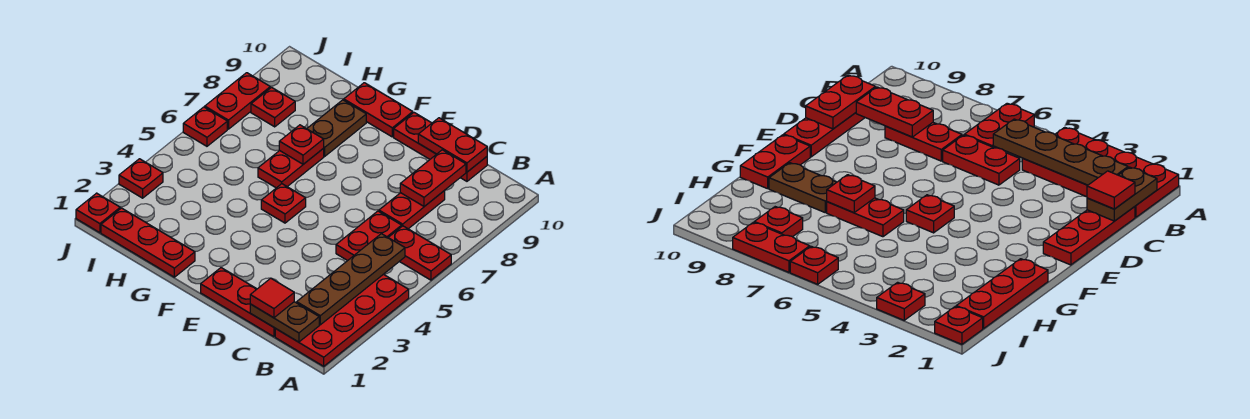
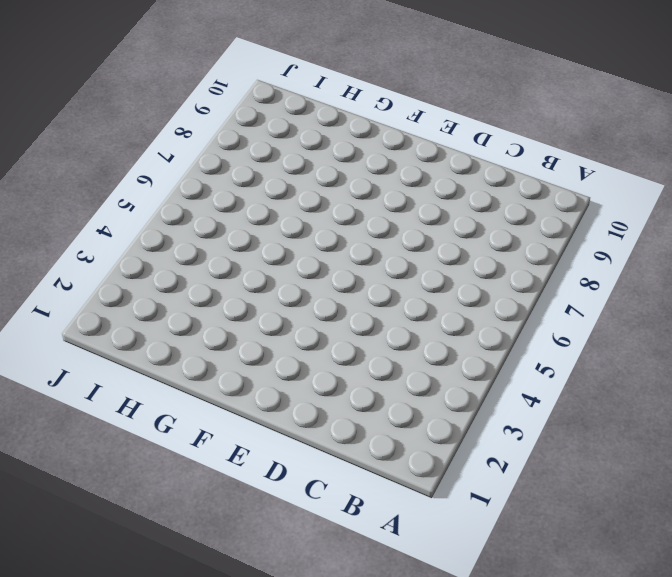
none -> red plate A1:B4 level 1
none -> red plate A6:B6 level 1
none -> red plate C1:E1 level 1

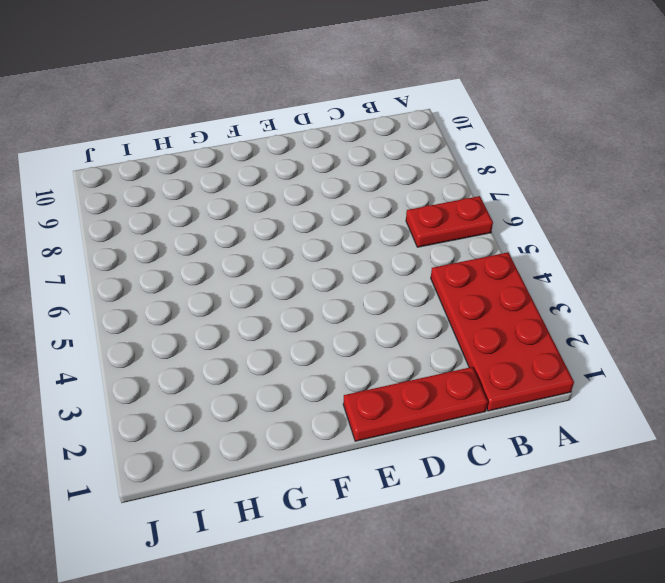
none -> red plate C5:C6 level 1
none -> red plate C7:C8 level 1
none -> red plate C10:E10 level 1

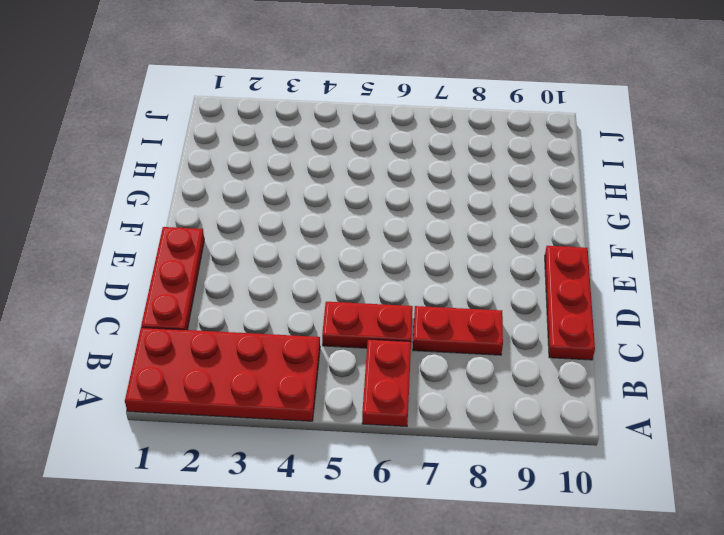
none -> red plate F5 level 1
none -> red plate F10:G10 level 1
none -> red plate G1:I1 level 1

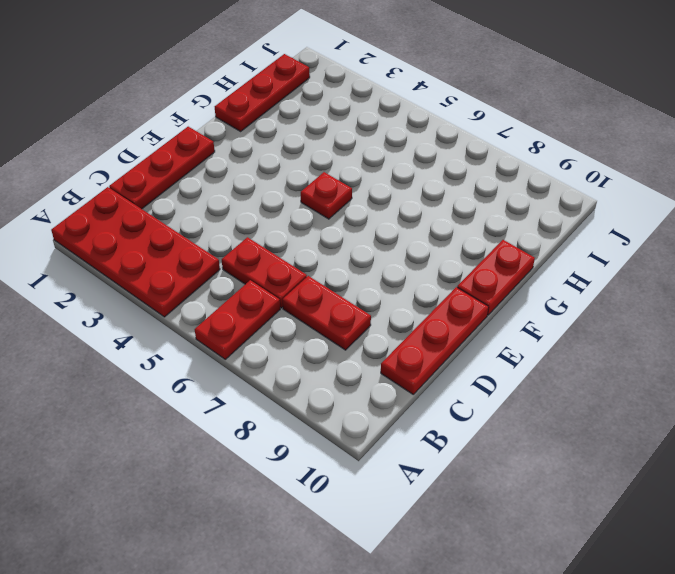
none -> red plate G6:G7 level 1
none -> brown plate G8:G9 level 1
none -> red plate I8 level 1

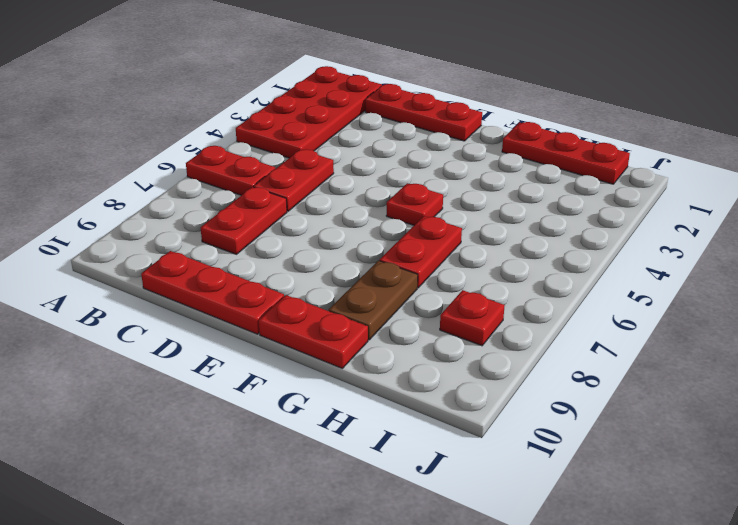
none -> red plate J1 level 1
none -> red plate J3 level 1
none -> red plate J6 level 1

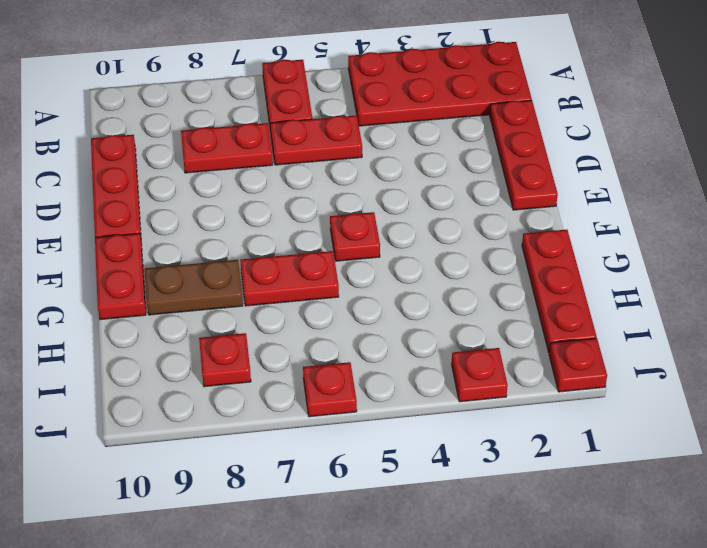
none -> red plate J7:J8 level 1
none -> brown plate B1:C1 level 2
none -> brown plate B2:B5 level 2

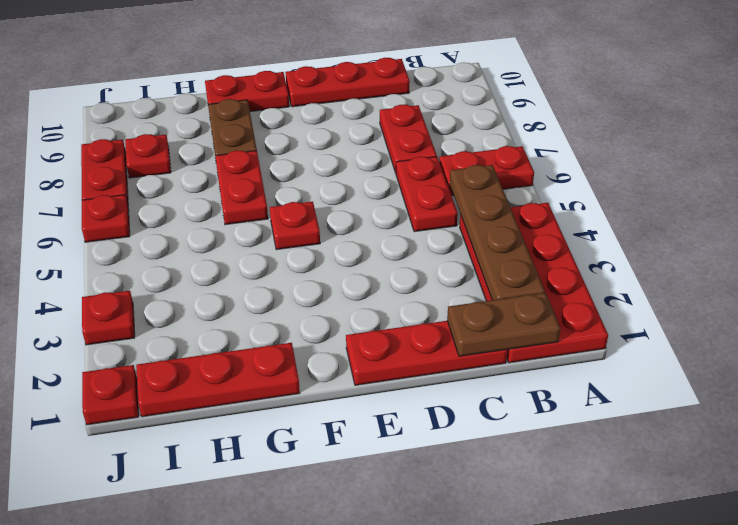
none -> red plate C8:C9 level 2
none -> red plate C10:D10 level 2
none -> red plate G7 level 2

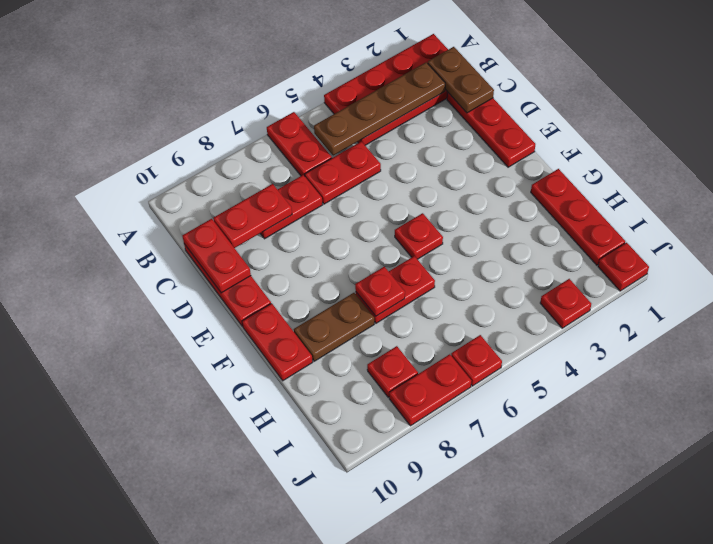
none -> red tile C1 level 3

